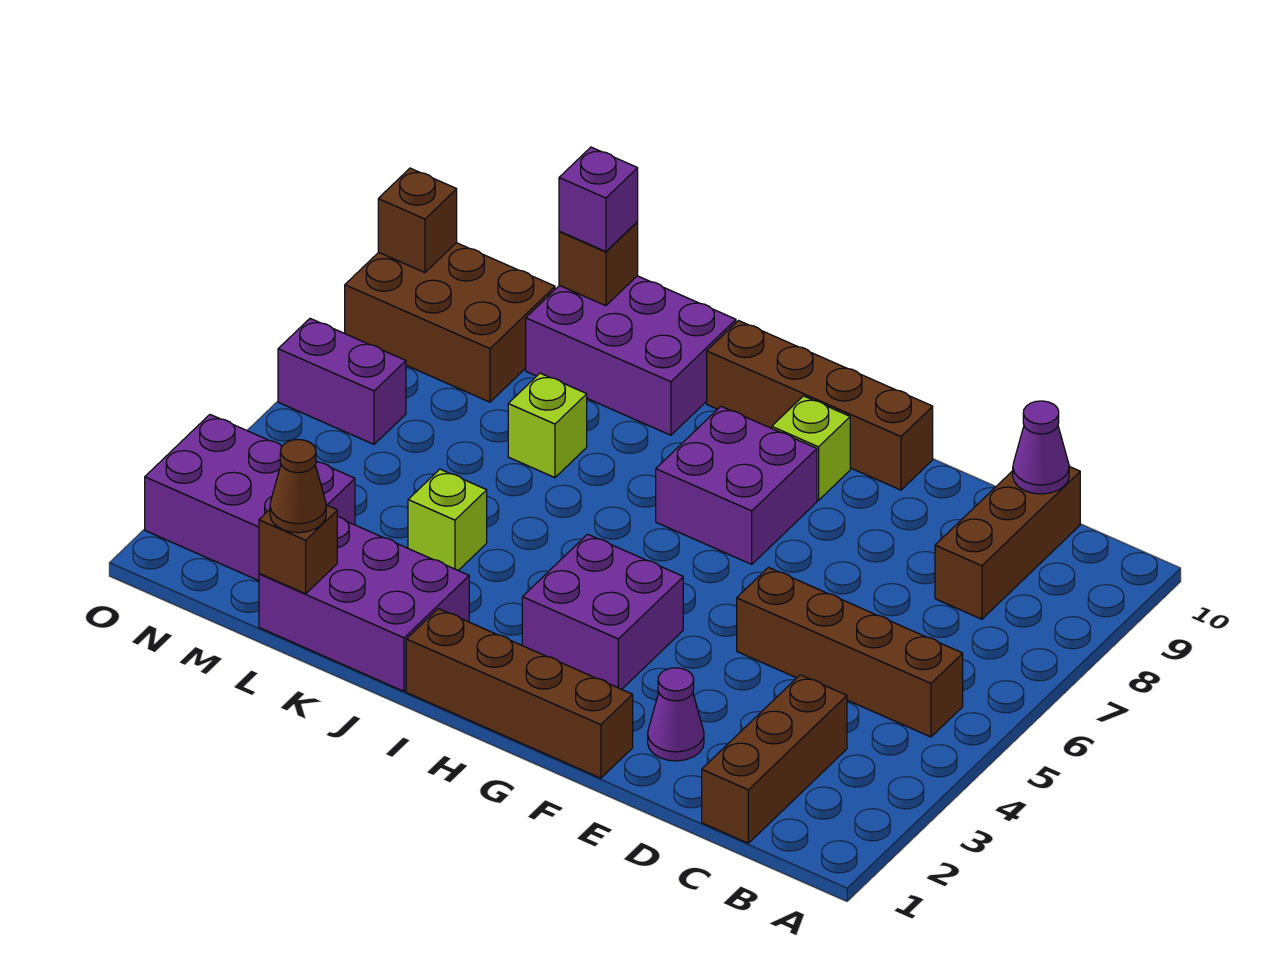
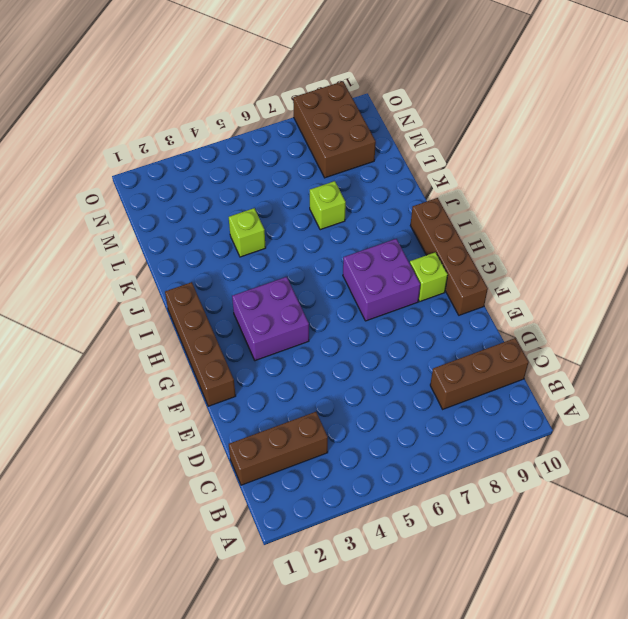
none -> brown brick B5:E5 level 1
none -> purple cone E2 level 1
none -> purple brick J1:L2 level 1

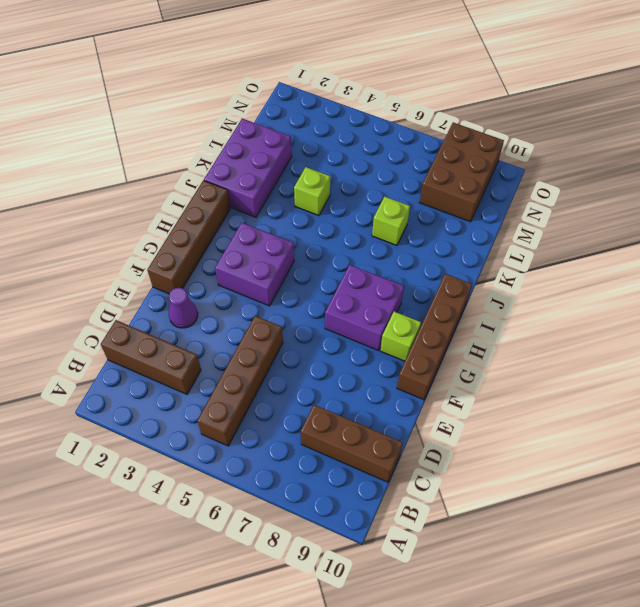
none -> purple brick J9:L10 level 1
none -> purple brick M2:O3 level 1
none -> purple brick N6:O6 level 1

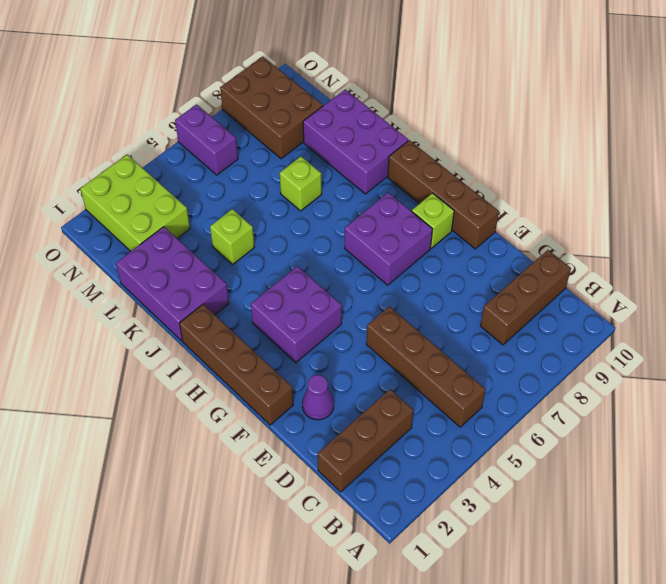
lime brick M2:O3 level 1 -> purple brick M2:O3 level 1
none -> purple cone C10 level 2
none -> brown brick L1 level 2
none -> brown brick L10 level 2

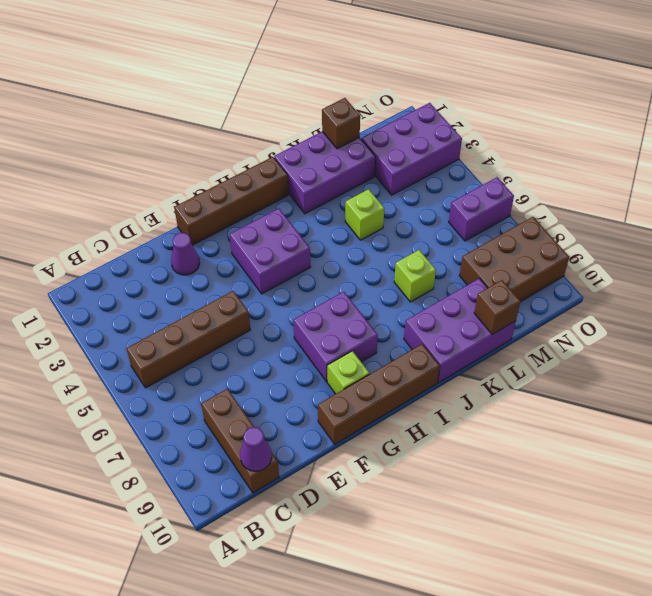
none -> brown brick C1:C3 level 1
none -> brown brick O9 level 2
none -> brown cone L1 level 3

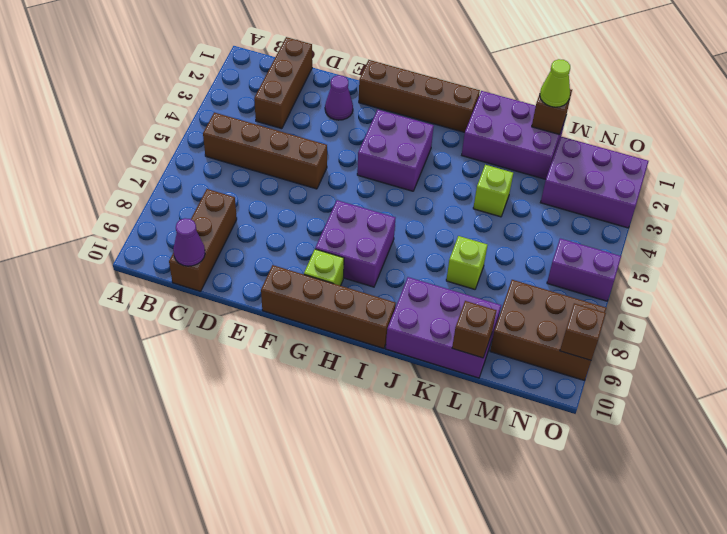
lime cone L1 level 3 -> brown cone L1 level 3
none -> purple brick L10 level 3

